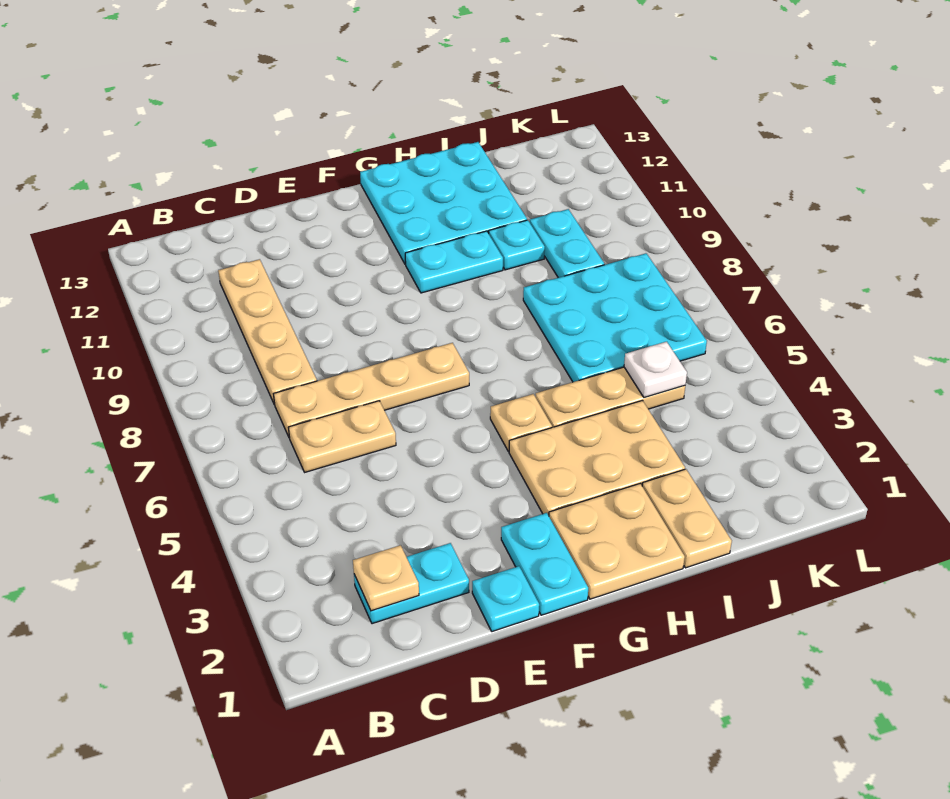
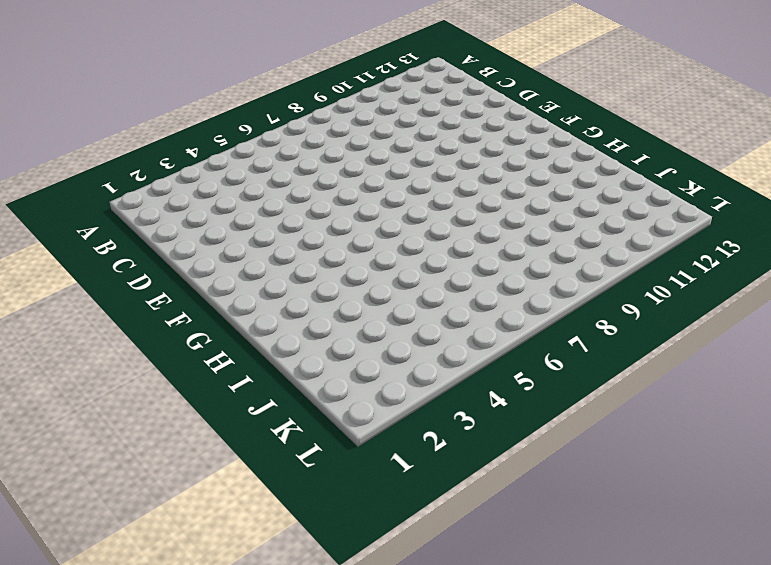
none -> cyan plate C2:D2 level 1
none -> tan plate C6:D6 level 1
none -> tan plate C7:F7 level 1

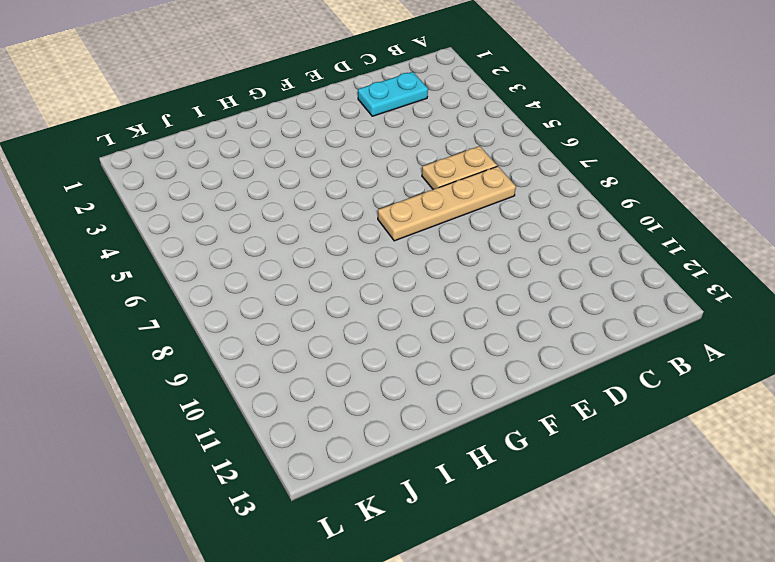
none -> tan plate C8:C11 level 1
none -> cyan plate E1 level 1
none -> cyan plate F1:F2 level 1

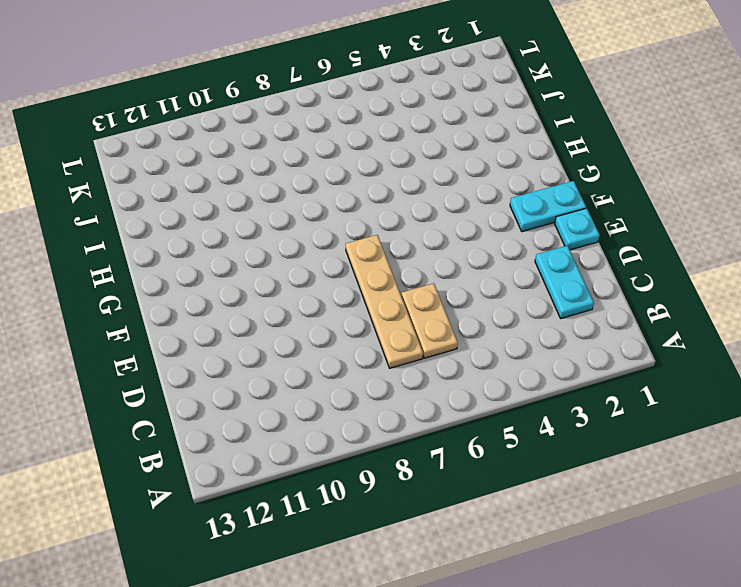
none -> tan plate C8:C11 level 1
none -> tan plate G1:H2 level 1
none -> tan plate G3:I4 level 1

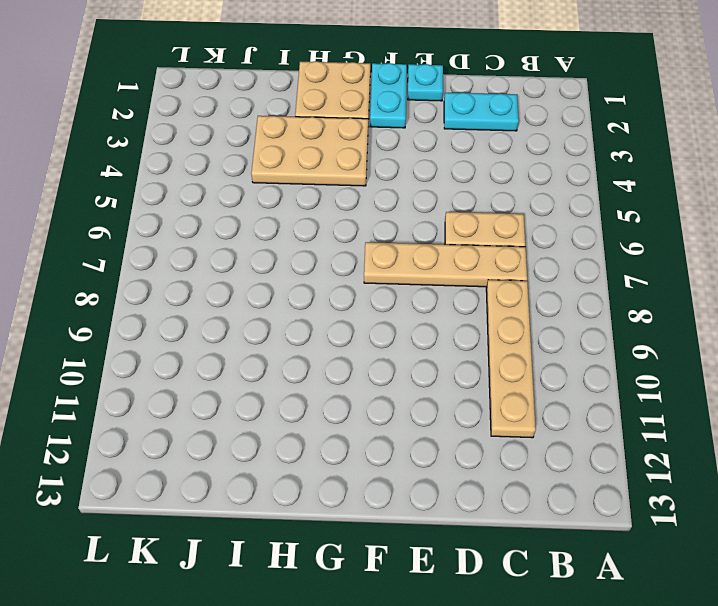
none -> tan plate G5 level 1
none -> cyan plate G10:H10 level 1
none -> cyan plate G11:I13 level 1

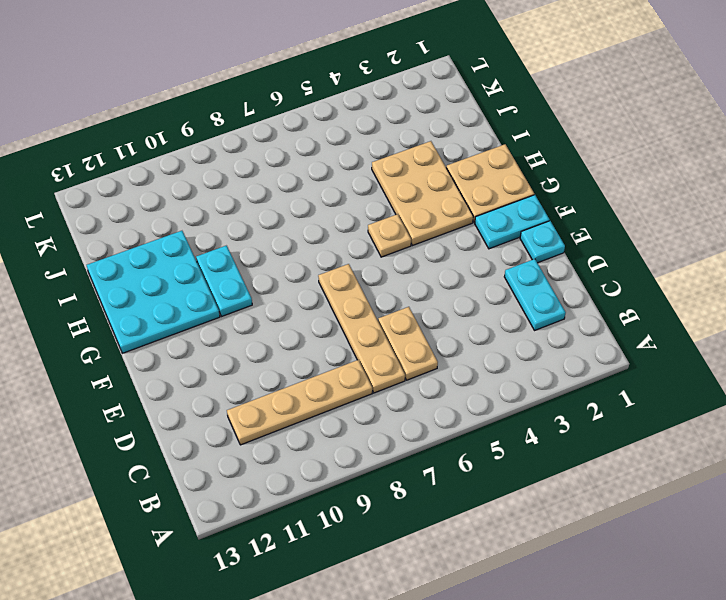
none -> tan plate H5:J5 level 1
none -> tan plate I1:I2 level 1
none -> cyan plate I6:K8 level 1

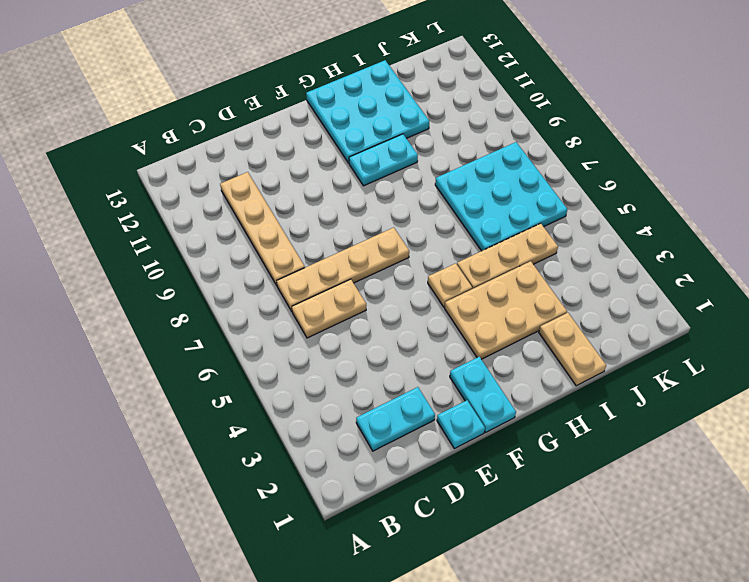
none -> tan plate G1:H2 level 1
none -> cyan plate I10 level 1
none -> cyan plate J9:J10 level 1

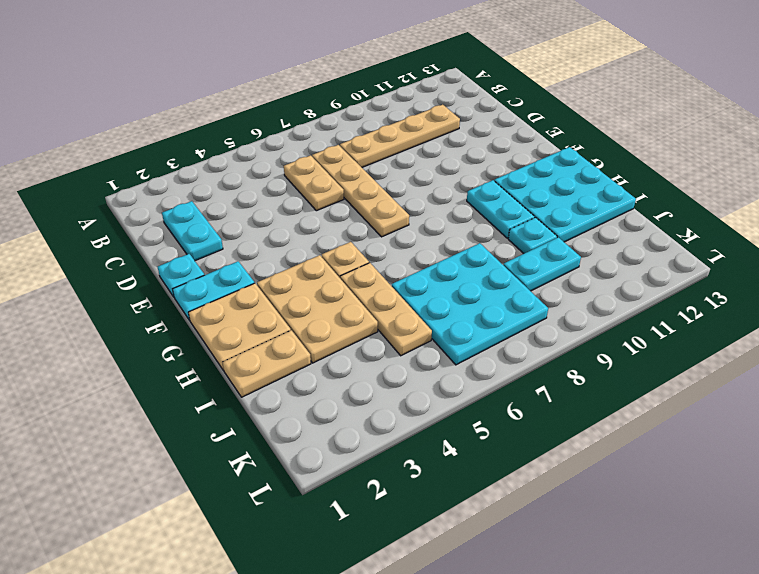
none -> tan plate C2 level 2
none -> white plate J5 level 2

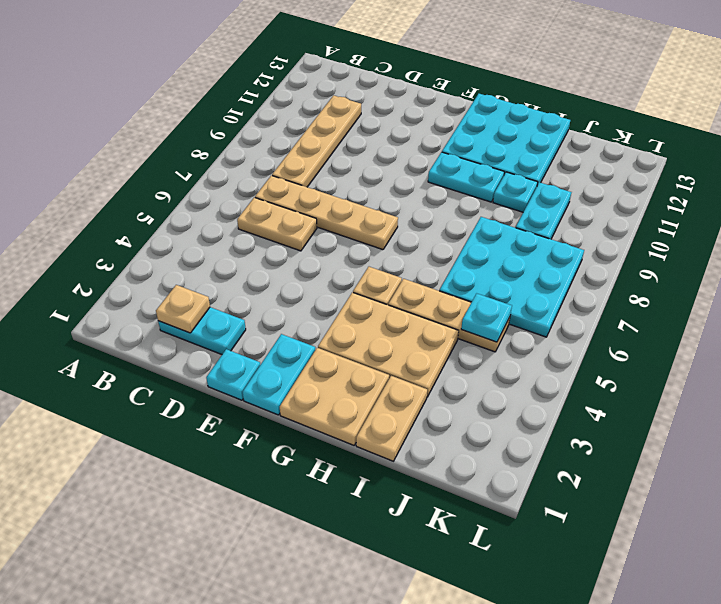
cyan plate J5 level 2 -> white plate J5 level 2

